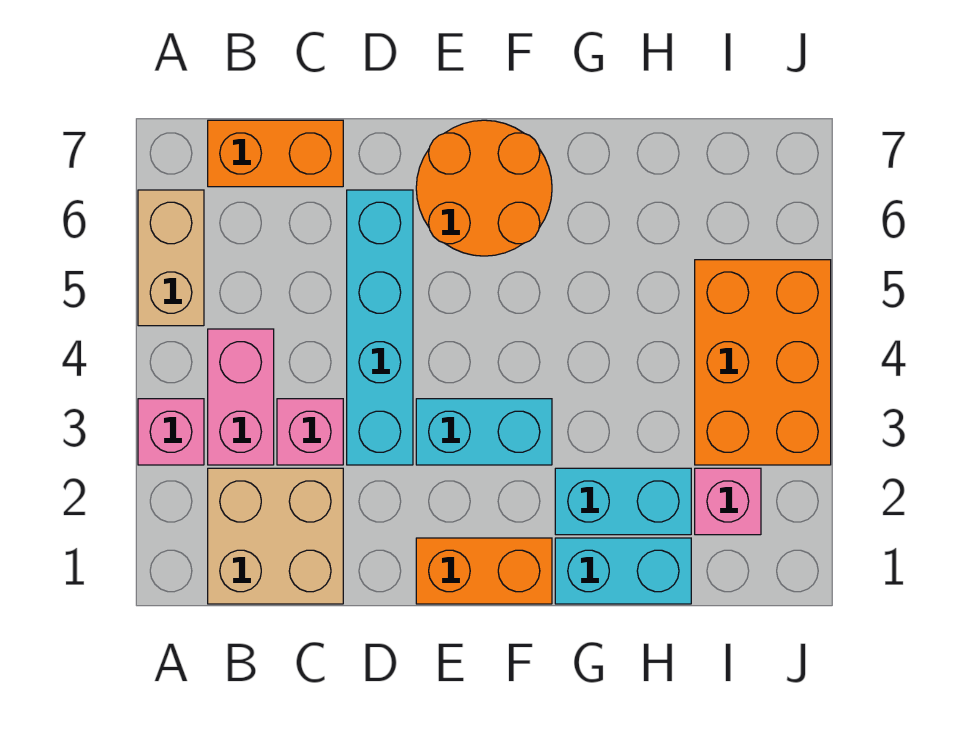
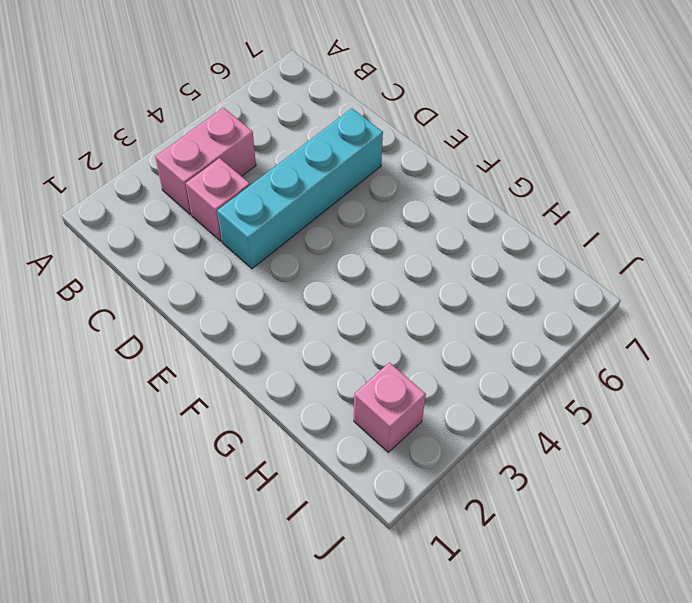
none -> pink brick A3 level 1
none -> tan brick A5:A6 level 1
none -> tan brick B1:C2 level 1

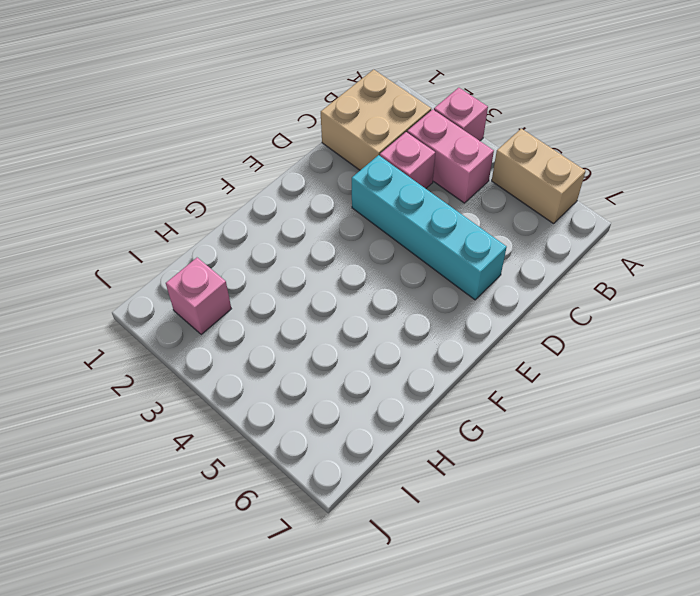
none -> orange brick B7:C7 level 1
none -> orange brick E1:F1 level 1
none -> cyan brick E3:F3 level 1

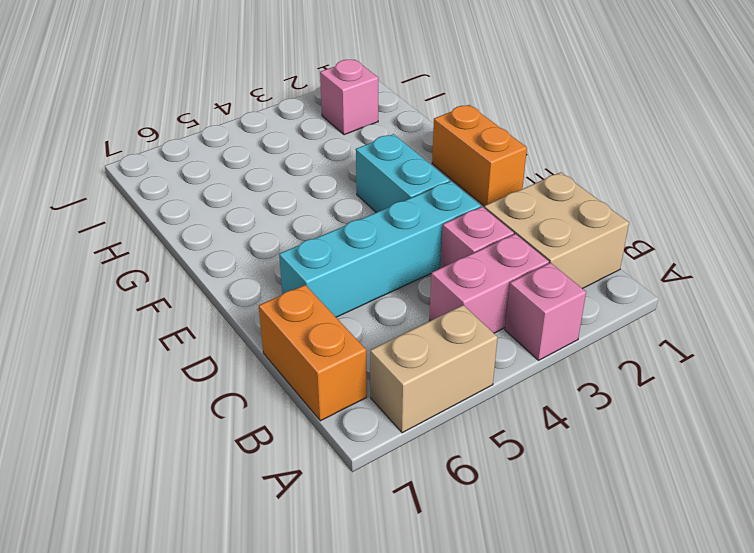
none -> orange round brick E6:F7 level 1
none -> cyan brick G1:H1 level 1
none -> cyan brick G2:H2 level 1

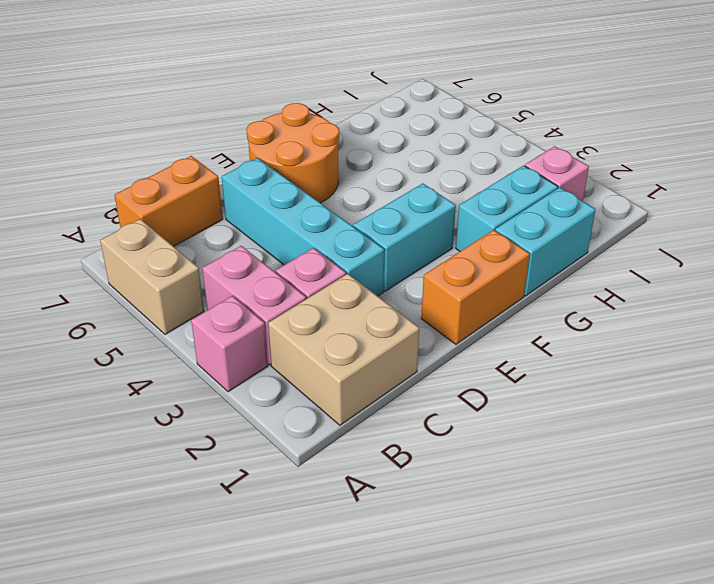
none -> orange brick I3:J5 level 1

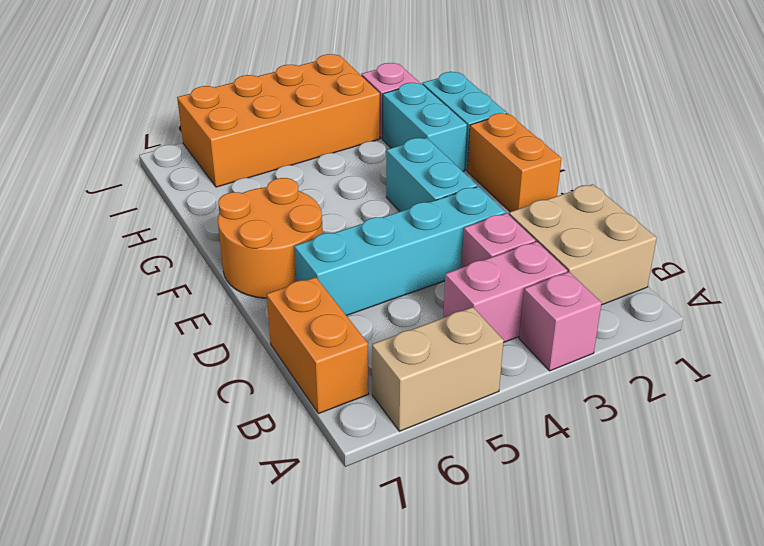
orange brick I3:J6 level 1 -> orange brick I3:J5 level 1

